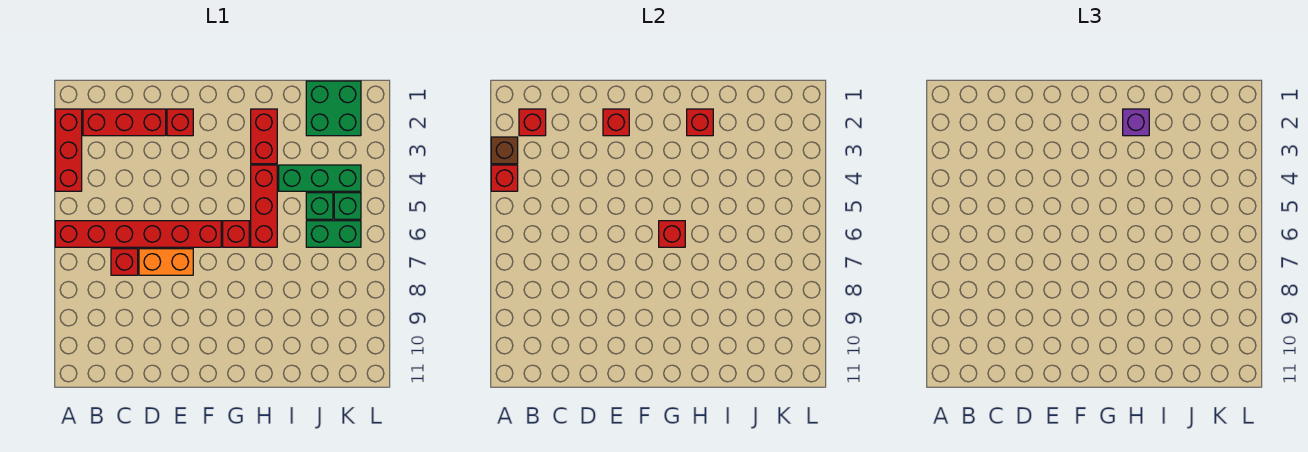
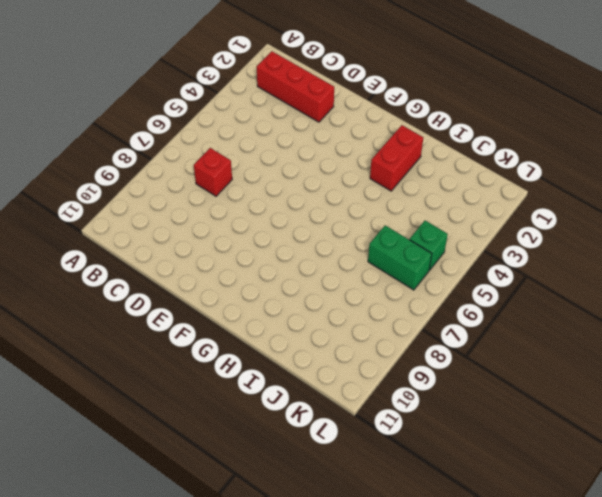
none -> red brick A2:A4 level 1
none -> red brick A6:F6 level 1
none -> orange brick D7:E7 level 1

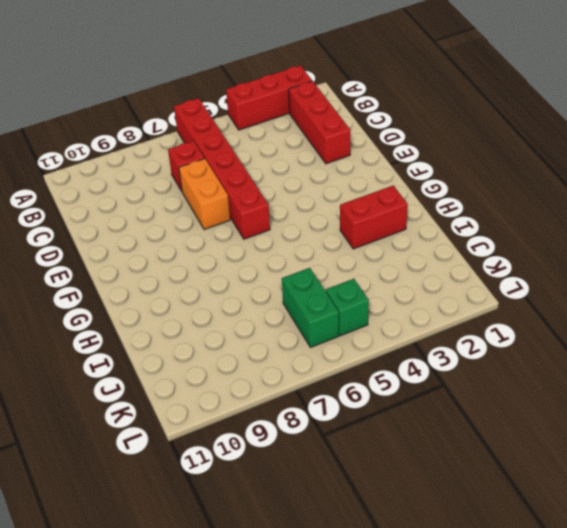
none -> red brick E2 level 1
none -> red brick G6 level 1
none -> red brick H4:H6 level 1

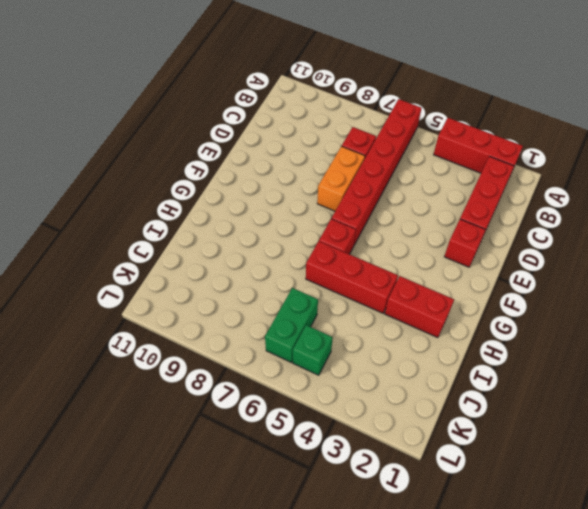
none -> green brick I4:K4 level 1
none -> green brick J1:K2 level 1
none -> green brick J5 level 1

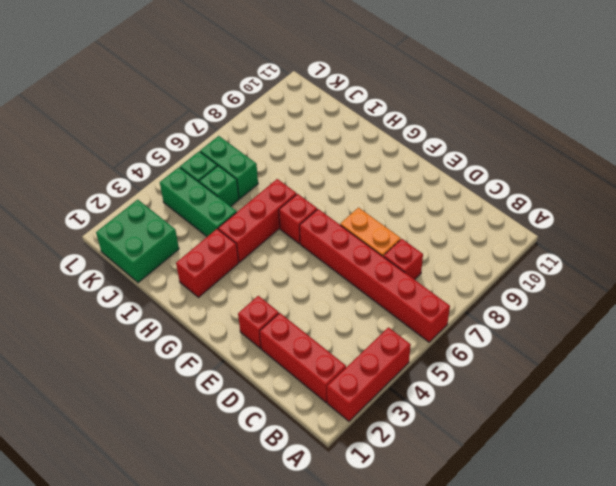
none -> brown brick A3 level 2
none -> red brick A4 level 2
none -> red brick B2 level 2

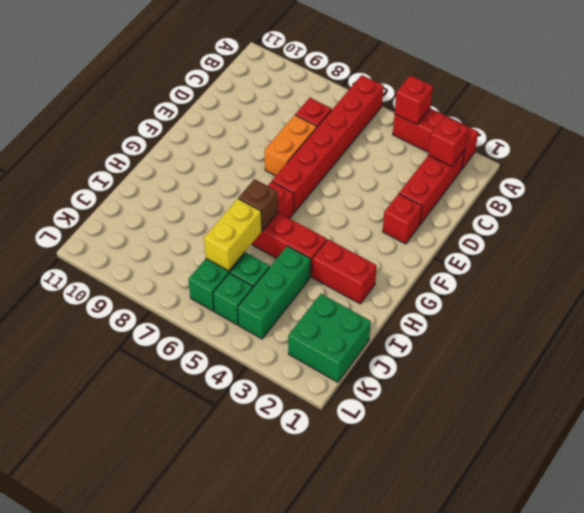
brown brick H6 level 2 -> brown brick A3 level 2
yellow brick I6:J6 level 2 -> none
none -> red brick E2 level 2
none -> red brick G6 level 2
none -> red brick H2 level 2

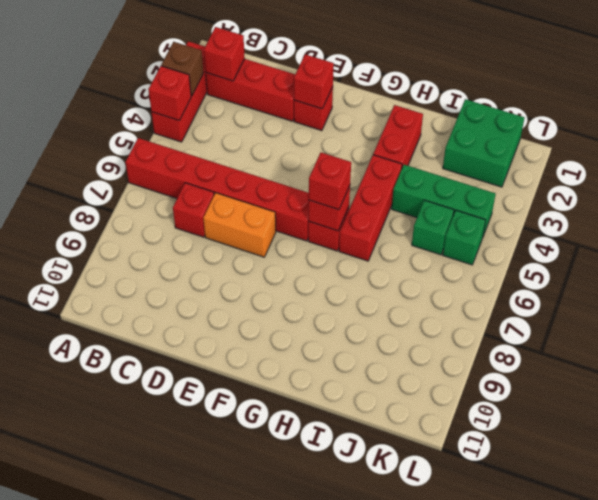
red brick G6 level 3 -> red brick H2 level 2
none -> green brick J6:K6 level 1
none -> purple brick H2 level 3

